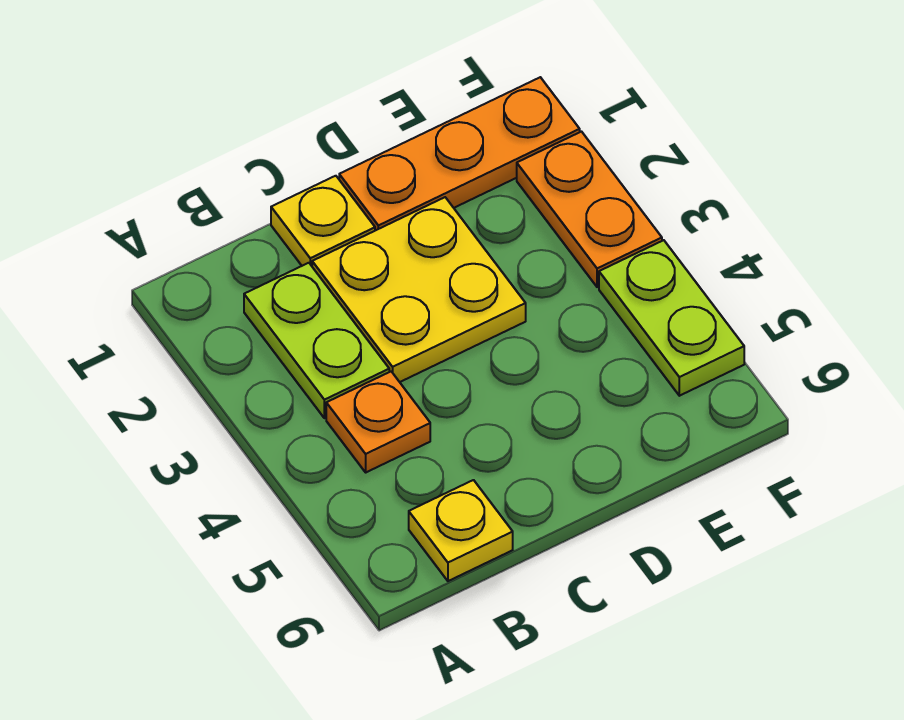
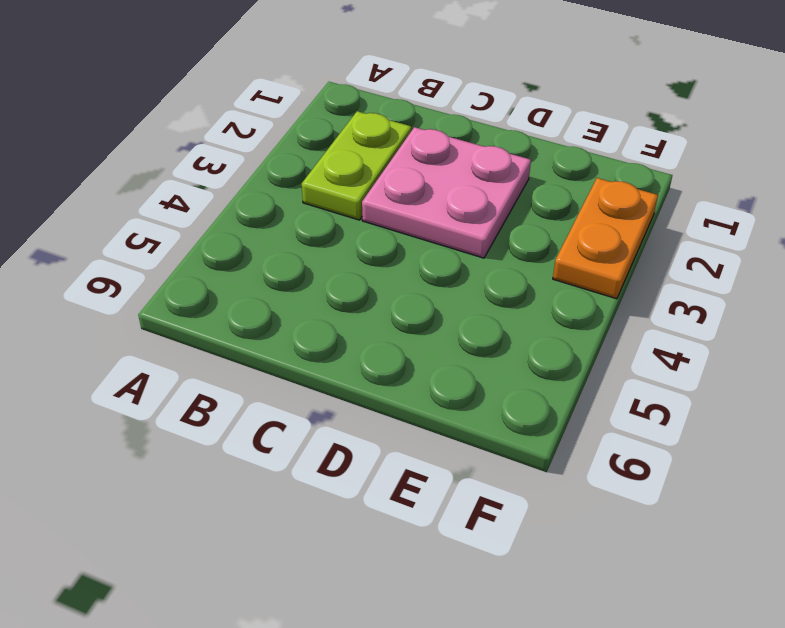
pink plate C2:D3 level 1 -> yellow plate C2:D3 level 1
none -> orange plate B4 level 1
none -> yellow plate B6 level 1

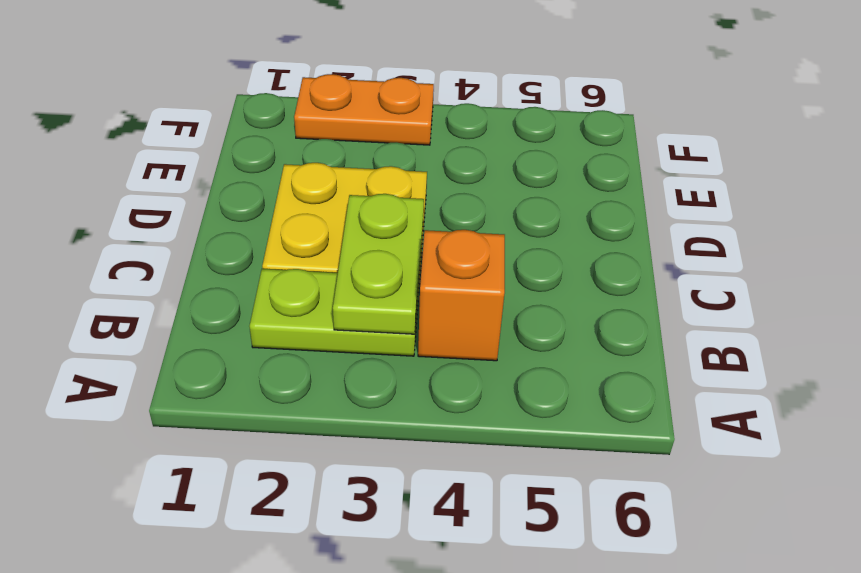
lime plate B3:C3 level 2 -> lime plate F4:F5 level 1
orange brick B4 level 1 -> orange plate B4 level 1
none -> yellow plate B6 level 1
none -> yellow plate C1 level 1

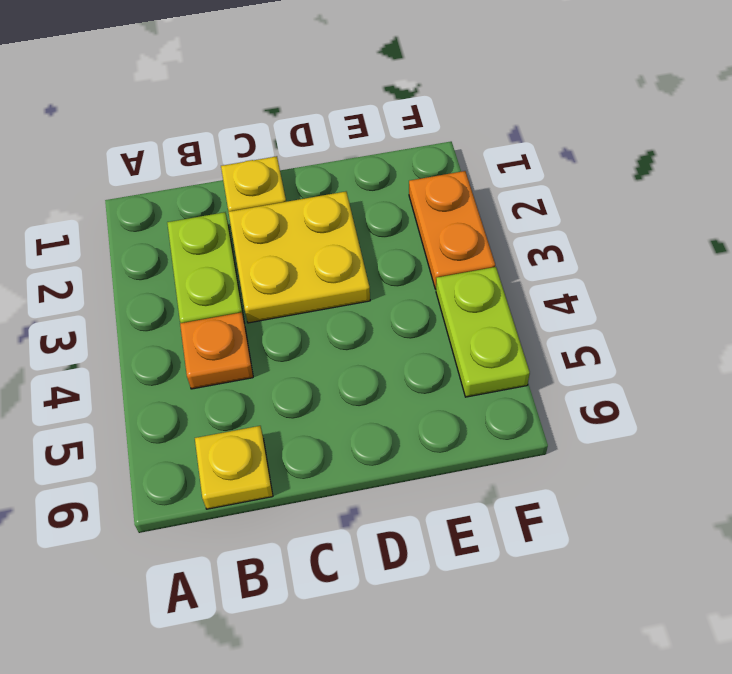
none -> orange plate D1:F1 level 1

